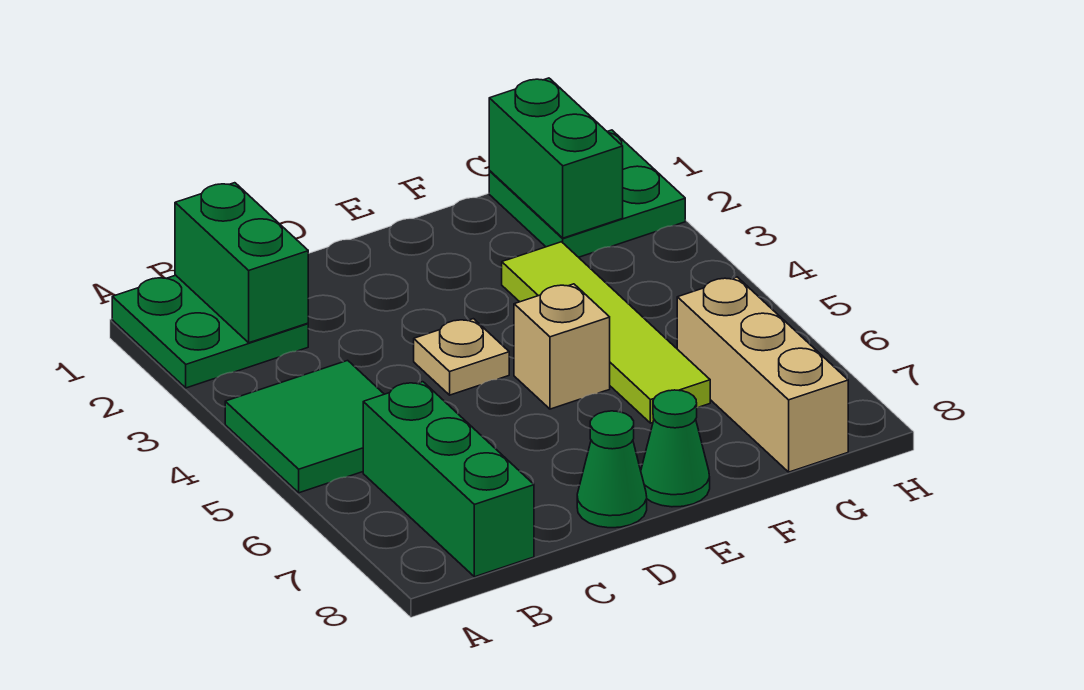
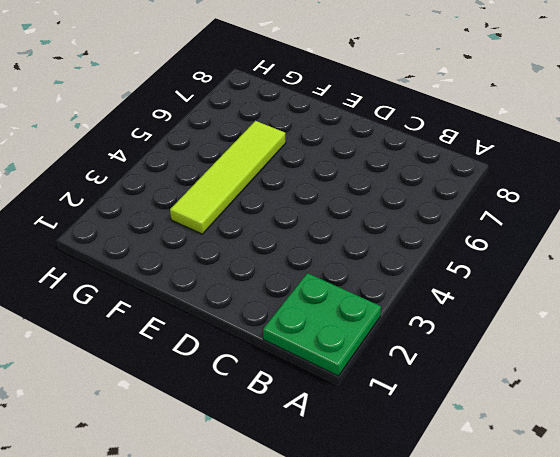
none -> green tile A4:B5 level 1
none -> green brick B6:B8 level 1
none -> tan plate D4 level 1

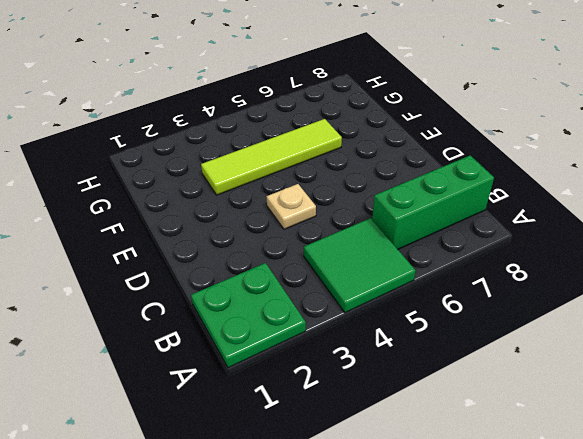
none -> green cone D8 level 1
none -> tan brick E5 level 1
none -> green cone E8 level 1

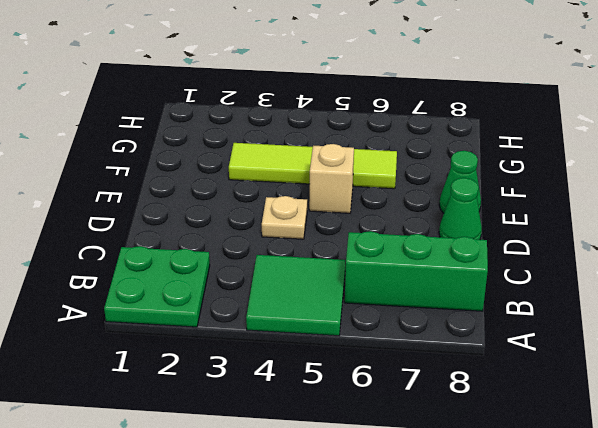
none -> green plate G1:H2 level 1
none -> tan brick G6:G8 level 1
none -> green brick B1:B2 level 2

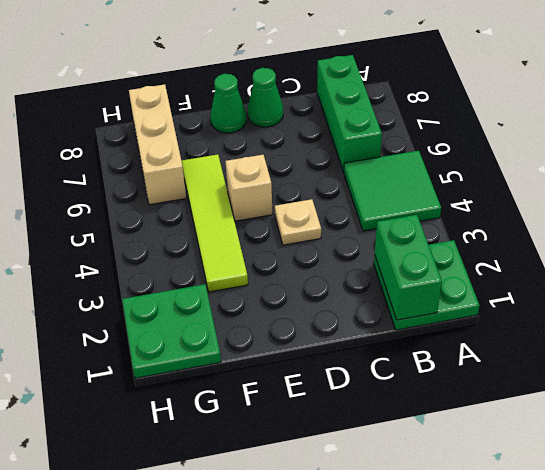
none -> green brick G1:G2 level 2

